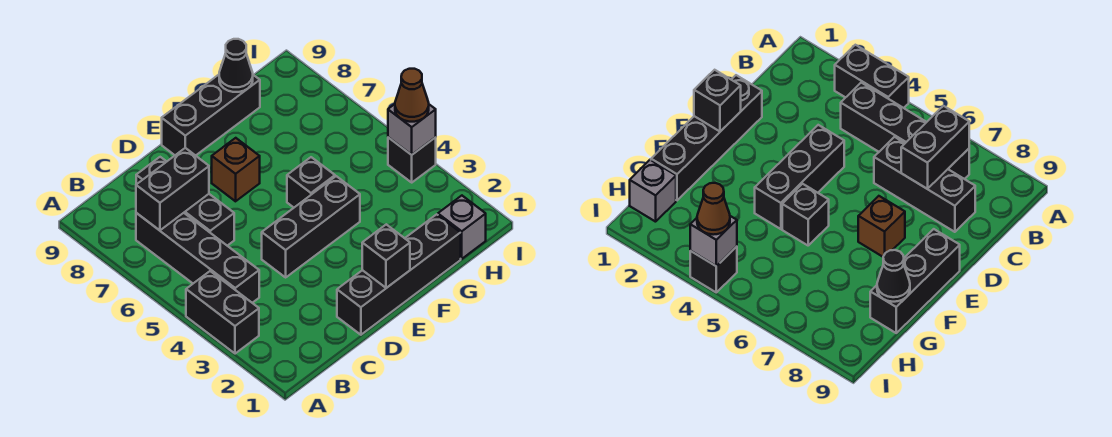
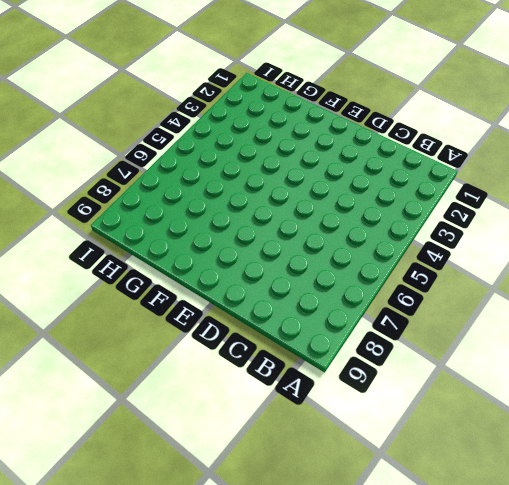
none -> black brick A3:A4 level 1
none -> black brick B4:B7 level 1
none -> black brick C6:C8 level 1

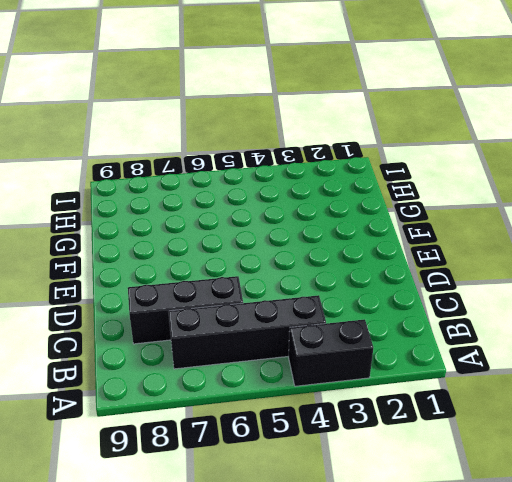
none -> black brick D1:G1 level 1
none -> black brick D4:F4 level 1
none -> brown brick E7 level 1

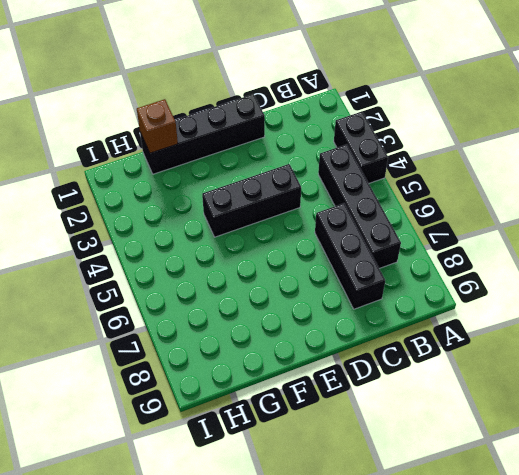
brown brick G1 level 2 -> brown brick E7 level 1
none -> black brick E9:G9 level 1
none -> black brick F5 level 1
none -> grey brick H1 level 1

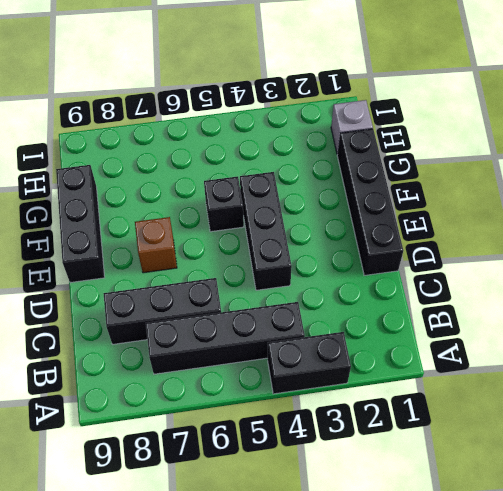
none -> black brick I4 level 1
none -> black brick B7:C7 level 2
none -> black brick E1 level 2

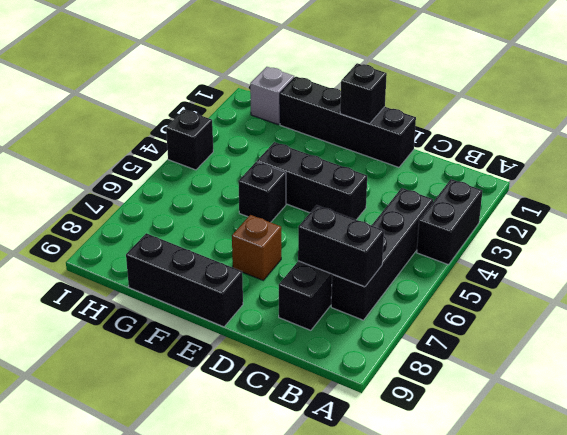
none -> black cone G9 level 2
none -> grey brick I4 level 2
none -> brown cone I4 level 3

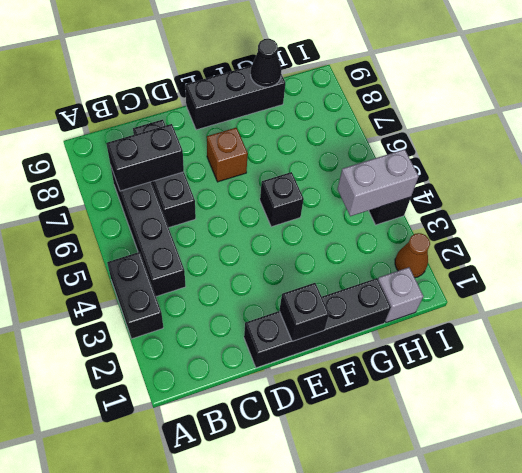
grey brick H4:I4 level 2 -> grey brick I4 level 2
brown cone I2 level 1 -> brown cone I4 level 3
none -> black brick D4:F4 level 1

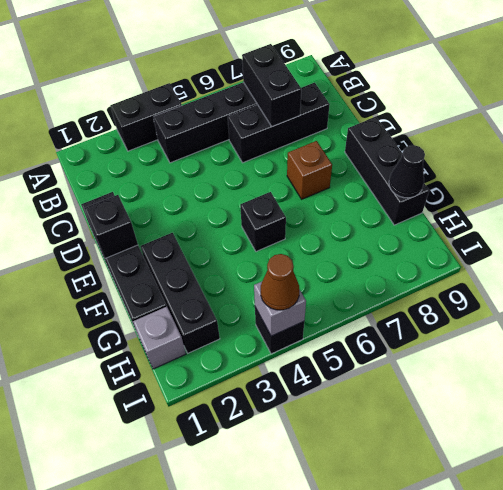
black brick F2:H2 level 1 -> black brick D4:F4 level 1

